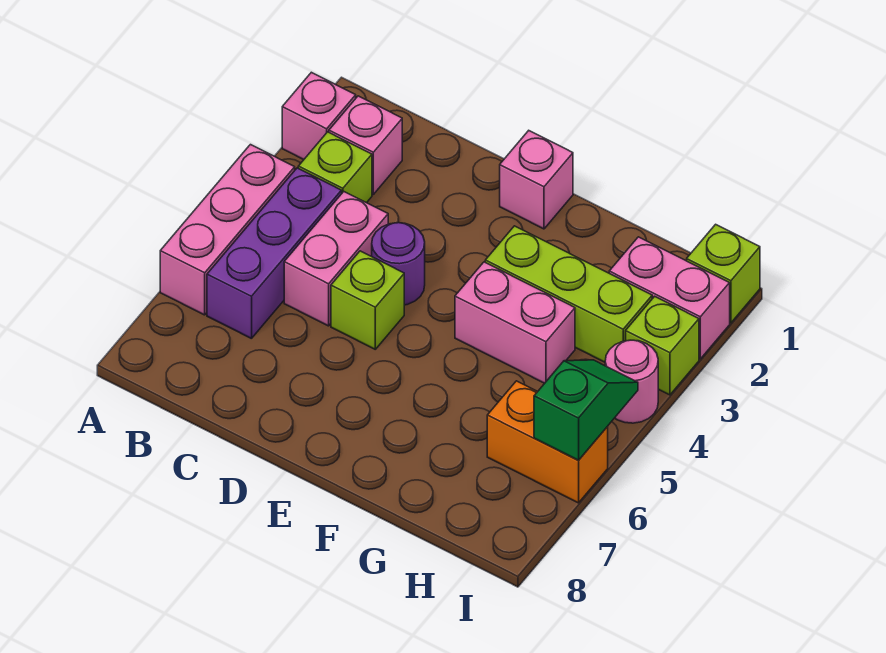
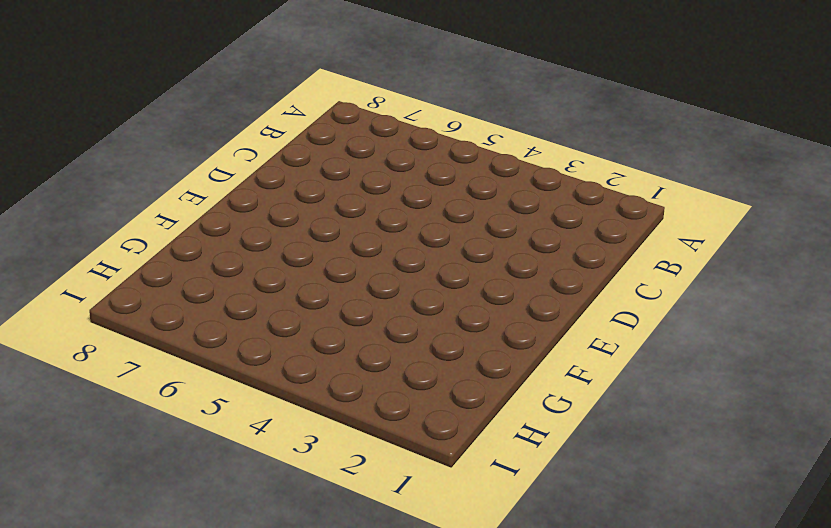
none -> pink brick A2 level 1
none -> pink brick A4:A6 level 1
none -> pink brick B2 level 1

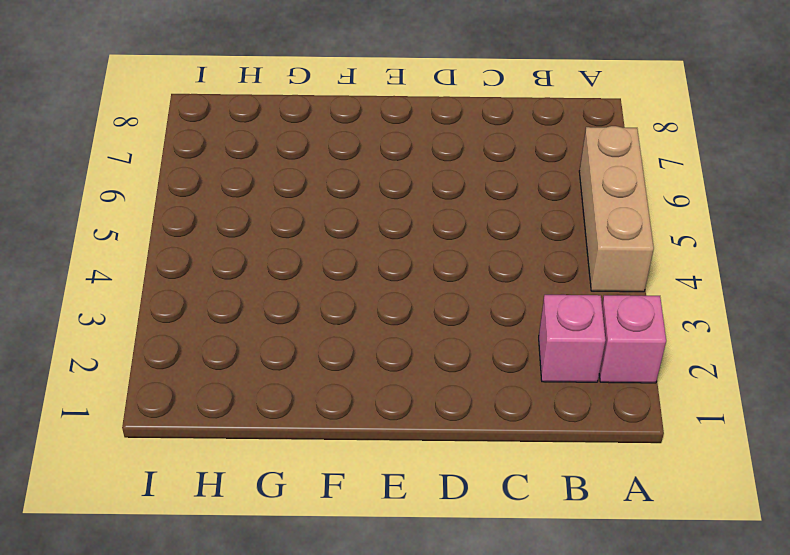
tan brick A4:A6 level 1 -> pink brick A4:A6 level 1
none -> lime brick B3 level 1
none -> purple brick B4:B6 level 1
none -> pink brick C4:C5 level 1

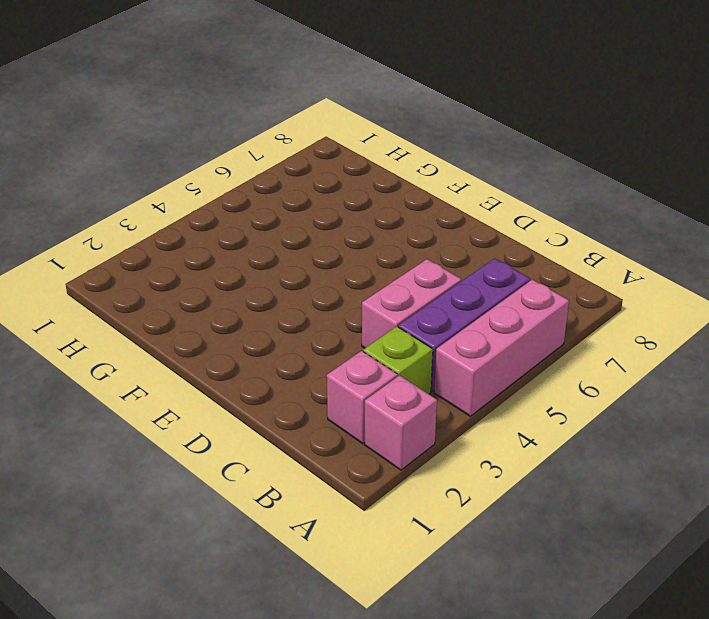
none -> purple round brick D4 level 1
none -> lime brick D5 level 1
none -> pink brick E1 level 1

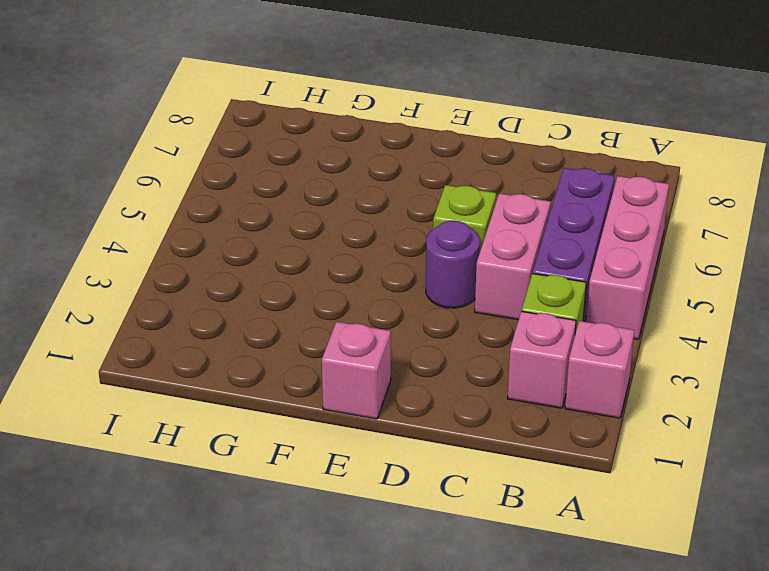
none -> lime brick F3:H3 level 1
none -> pink brick F4:G4 level 1
none -> pink brick H2:I2 level 1

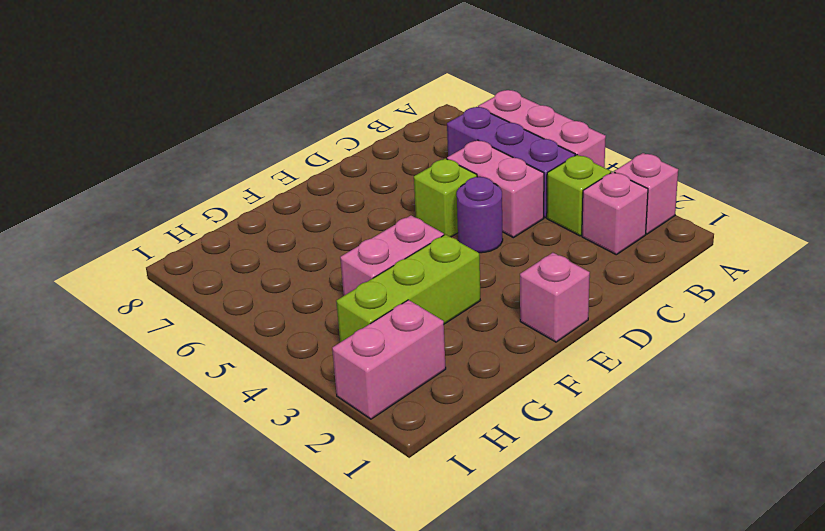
none -> orange brick H6:I6 level 1
none -> lime brick I1 level 1
none -> lime brick I3 level 1

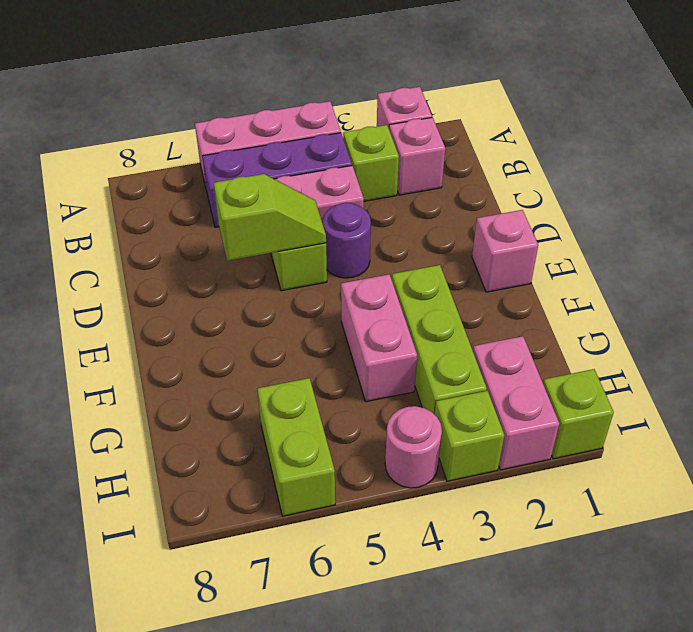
lime slope D5:D6 level 2 top 6 -> none
lime brick H6:I6 level 1 -> orange brick H6:I6 level 1
none -> green slope I5:I6 level 2 top 6

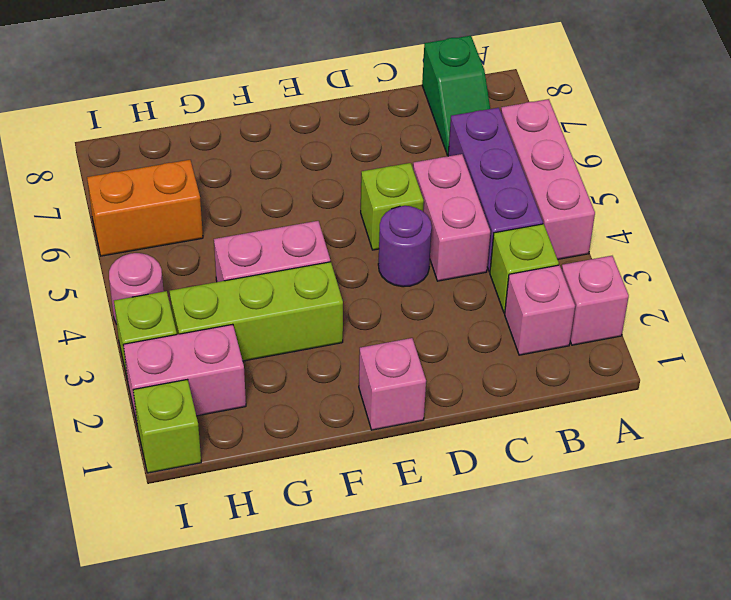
green slope B7:B8 level 1 top 8 -> green slope I5:I6 level 2 top 6

